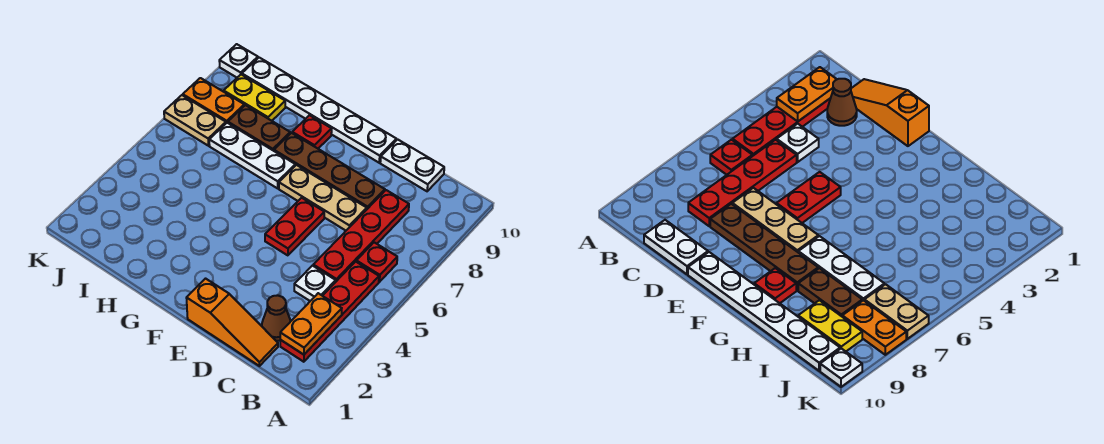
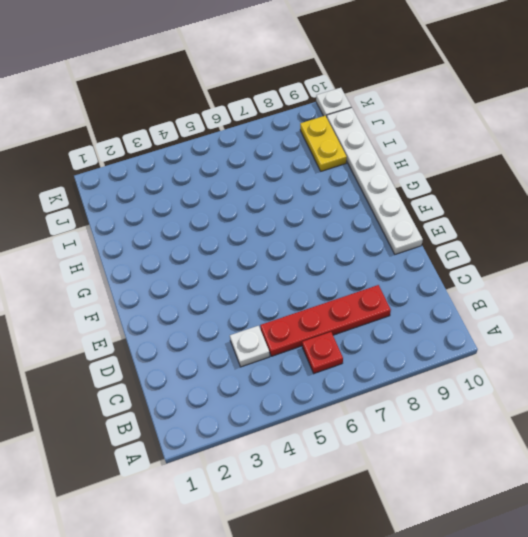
none -> red plate B2:B5 level 1
none -> orange slope C1:E1 level 1 top E
none -> brown cone C2 level 1

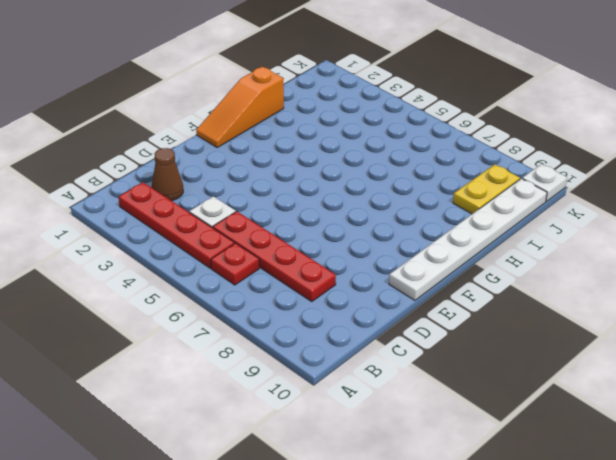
orange slope F1:H1 level 1 top H -> orange slope C1:E1 level 1 top E
none -> white plate C10:D10 level 1
none -> tan plate D7:F7 level 1
none -> brown plate D8:G8 level 1

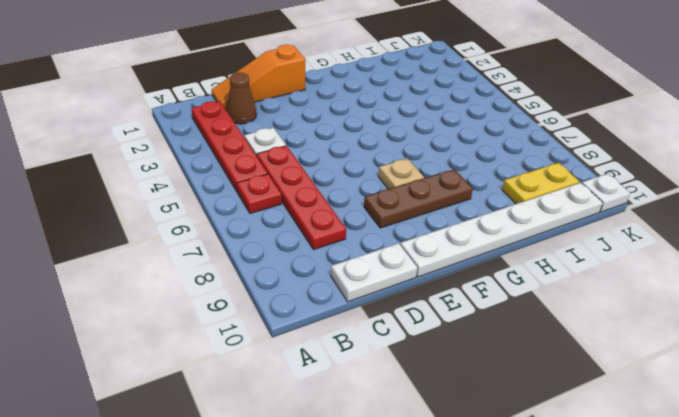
brown plate E8:G8 level 1 -> brown plate D8:G8 level 1
tan plate F7 level 1 -> tan plate D7:F7 level 1
none -> red plate E5:E6 level 1
none -> white plate G7:I7 level 1
none -> red plate G9 level 1

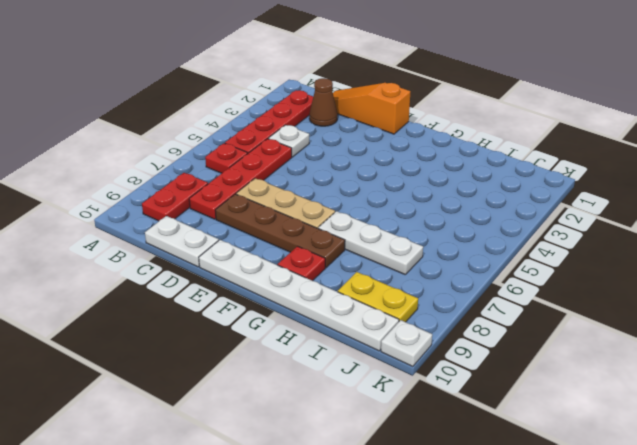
red plate B8:B9 level 1 -> red plate E5:E6 level 1
none -> brown plate H8:I8 level 1
none -> tan plate J7:K7 level 1
none -> orange plate J8:K8 level 1

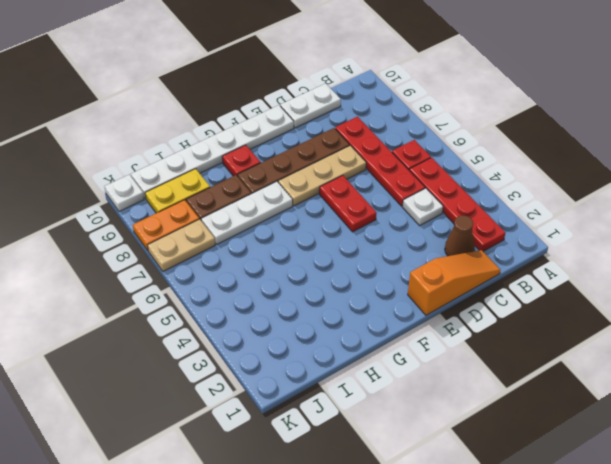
none -> orange plate B2:B3 level 2

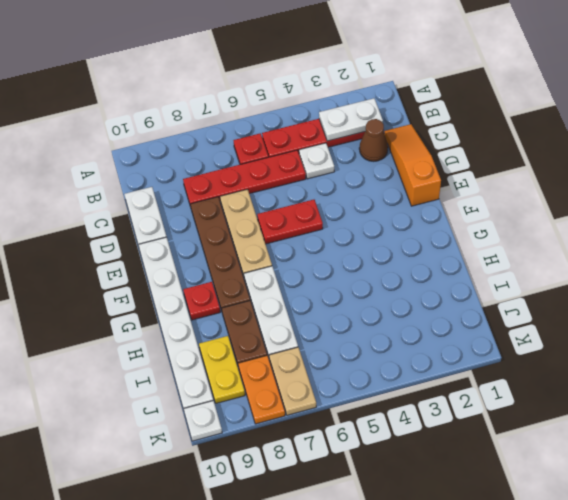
white plate B2:B3 level 2 -> orange plate B2:B3 level 2

